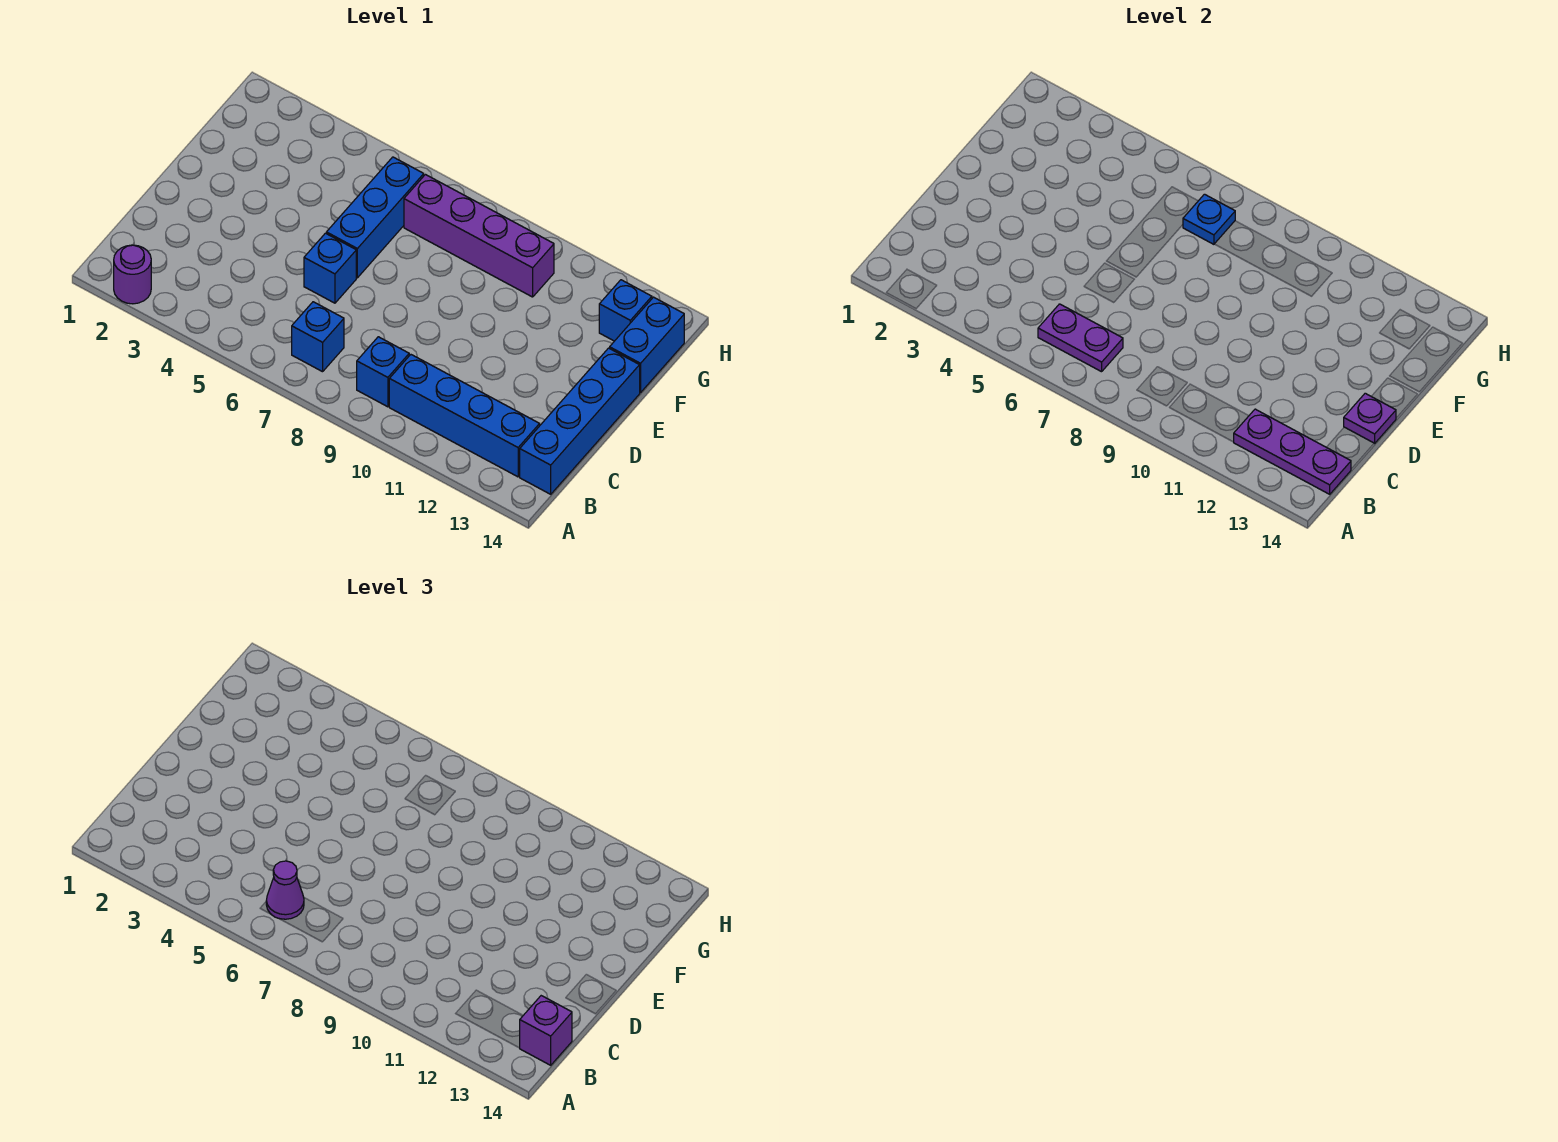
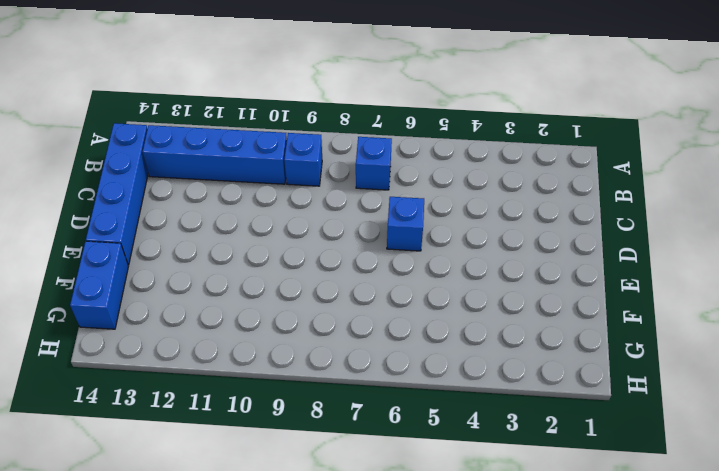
none -> purple round brick A2 level 1
none -> blue brick E6:G6 level 1
none -> purple brick G7:G10 level 1

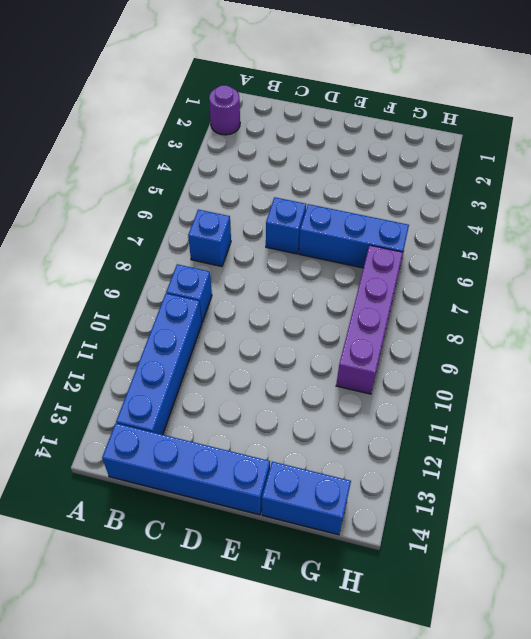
none -> blue brick G13 level 1
none -> purple plate B6:B7 level 2
none -> purple plate B12:B14 level 2

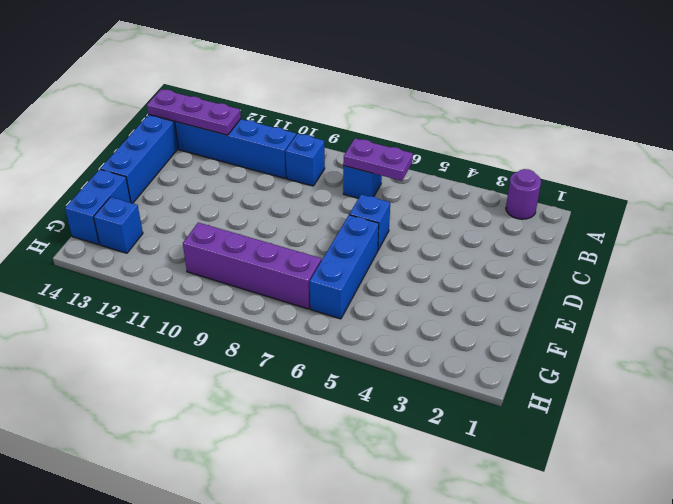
none -> purple plate D14 level 2
none -> blue plate G7 level 2
none -> purple cone B6 level 3

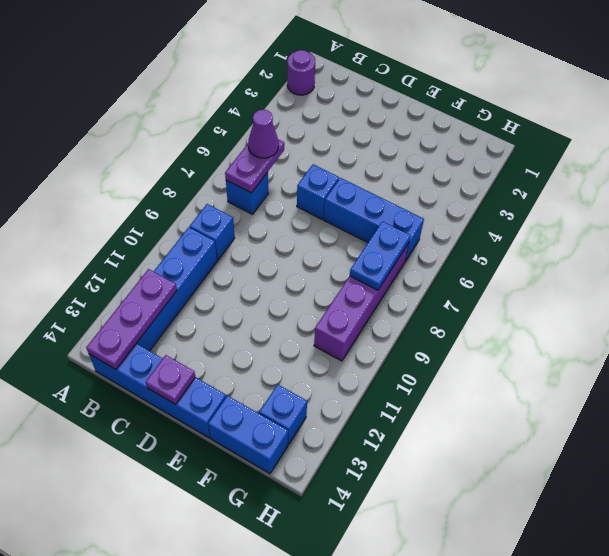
blue plate G7:G8 level 2 -> blue plate G7 level 2
none -> purple brick B14 level 3

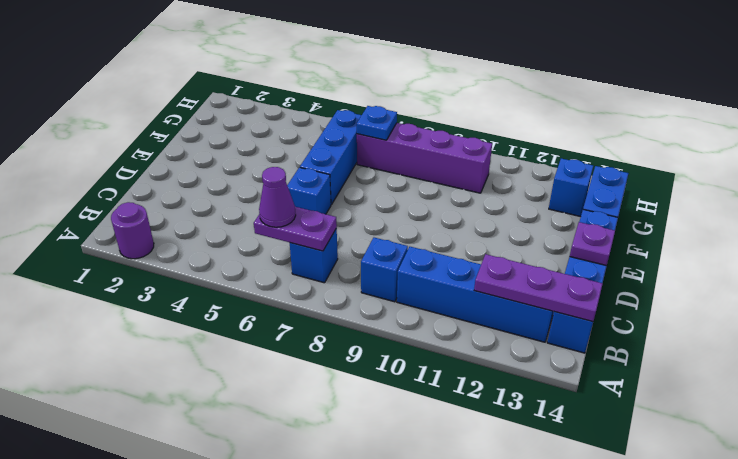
none -> purple brick B14 level 3

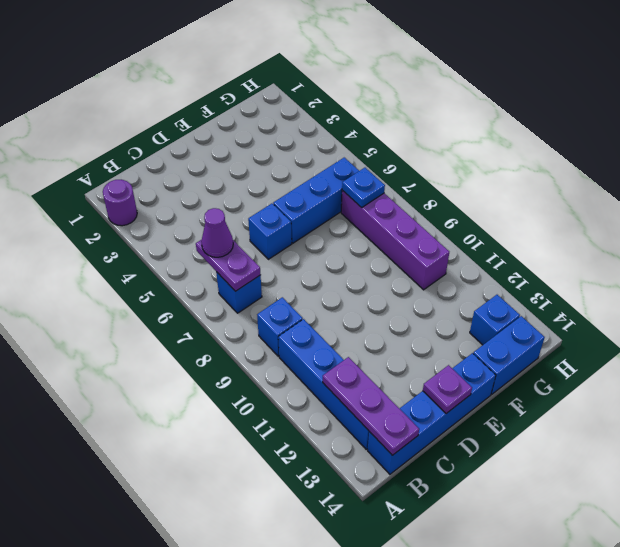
none -> purple brick B14 level 3

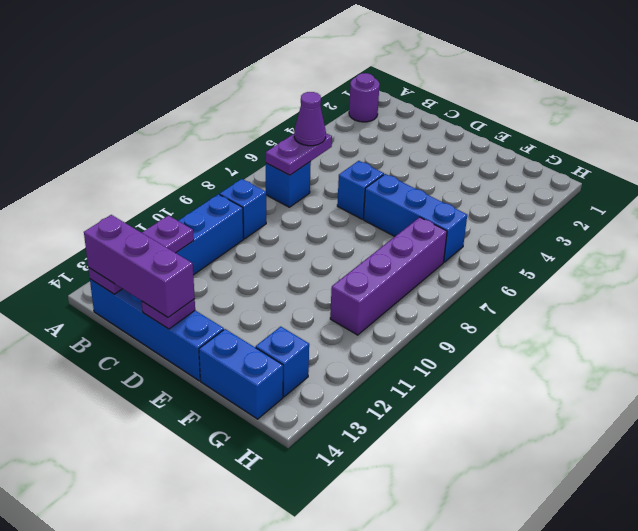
purple brick B14:D14 level 3 -> purple brick B14 level 3
none -> blue plate G7 level 2

